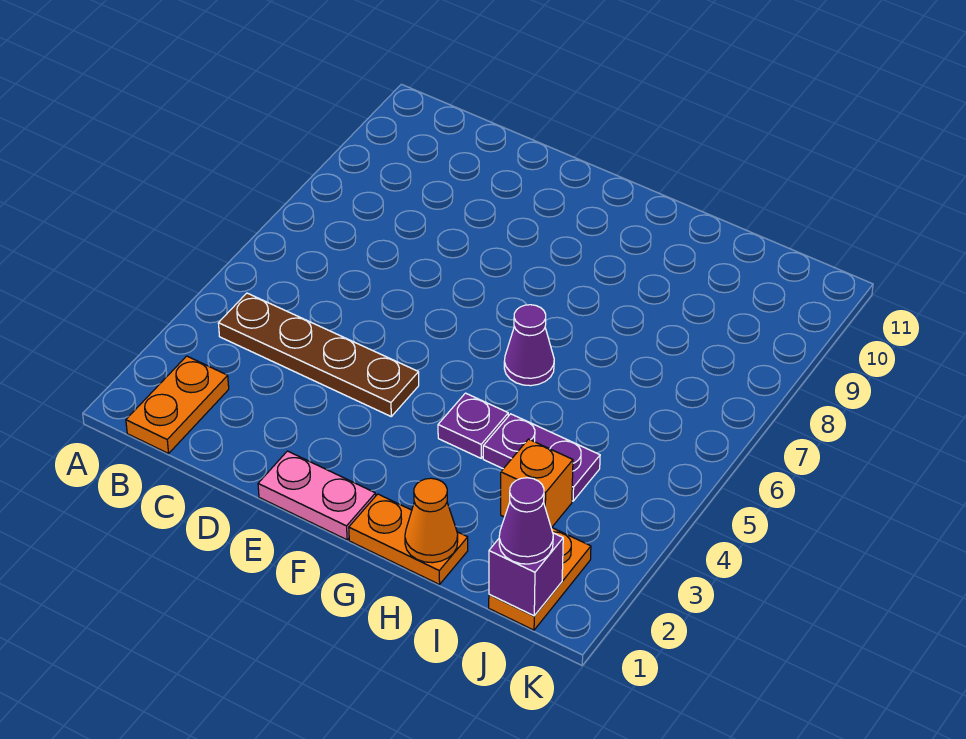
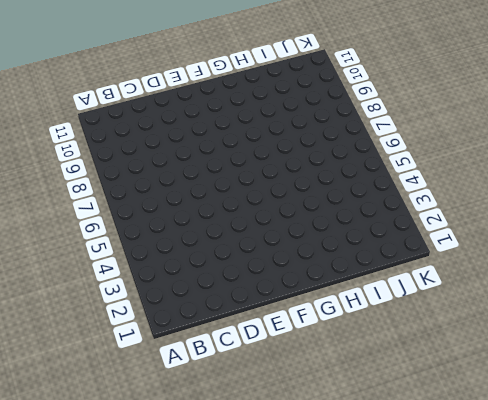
none -> orange plate B1:B2 level 1
none -> brown plate B4:E4 level 1
none -> pink plate E1:F1 level 1

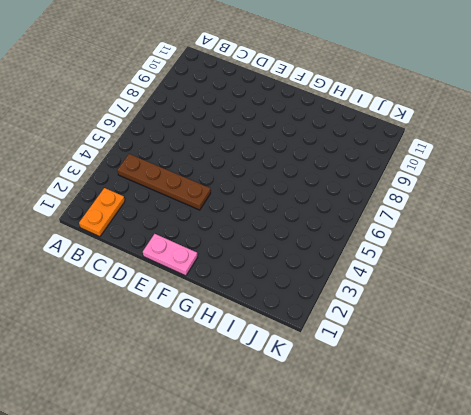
none -> orange plate G1:H1 level 1
none -> purple plate G4 level 1
none -> purple cone G6 level 1

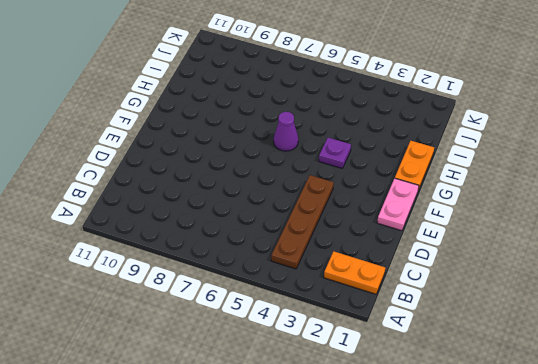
none -> purple plate H4:I4 level 1
none -> orange brick I3 level 1
none -> orange plate J1:J2 level 1

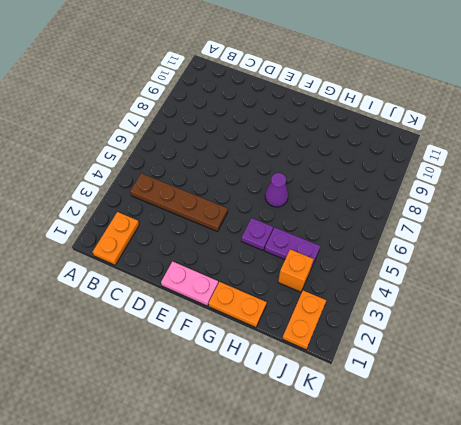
none -> orange cone H1 level 2
none -> purple brick J1 level 2
none -> purple cone J1 level 3

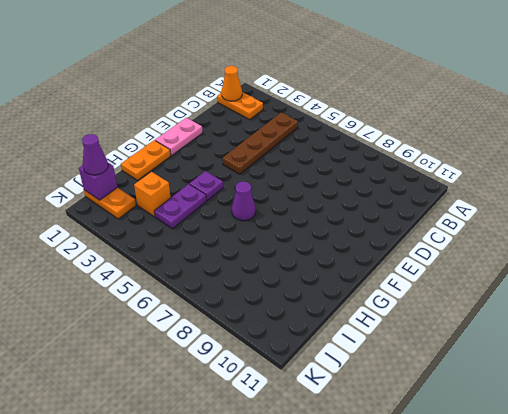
orange cone B1 level 2 -> orange cone H1 level 2

